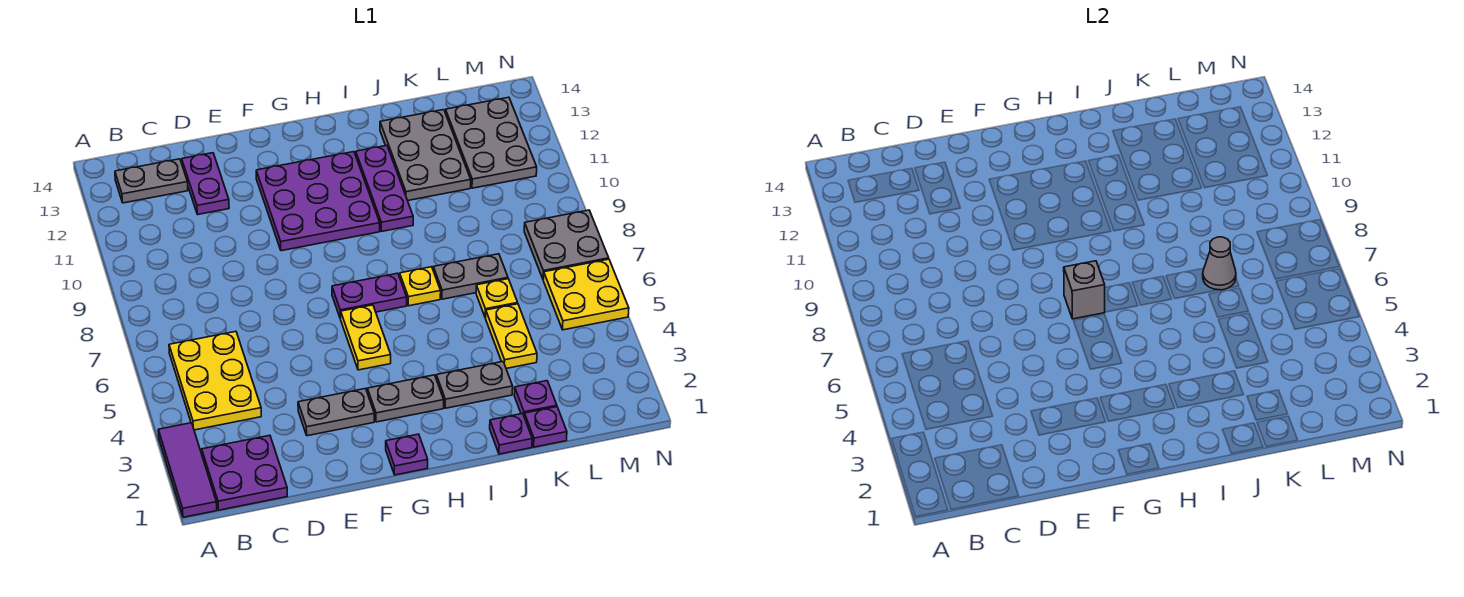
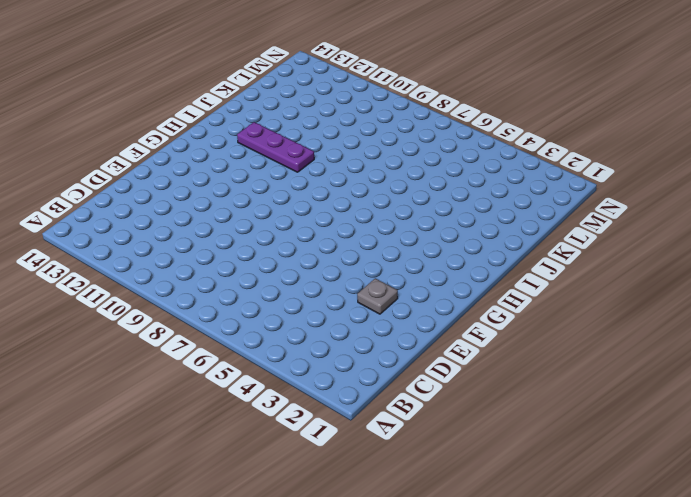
grey plate E3 level 1 -> grey plate E3:F3 level 1
none -> purple tile A1:A3 level 1
none -> purple plate B1:C2 level 1
none -> yellow plate B4:C6 level 1

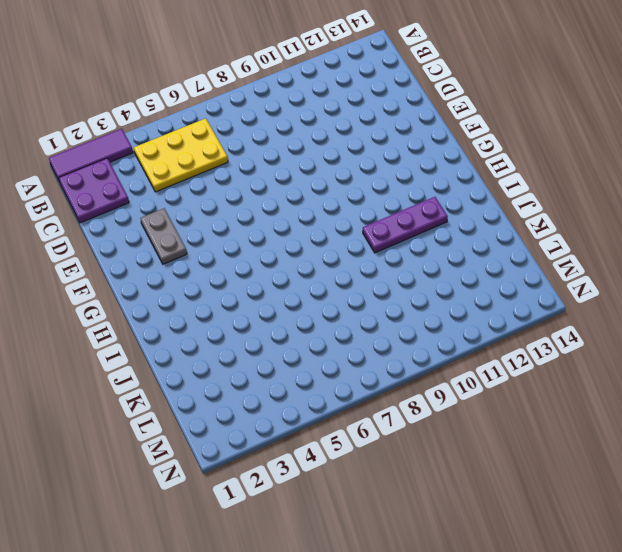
none -> grey plate B13:C13 level 1
none -> purple plate D12:D13 level 1
none -> purple plate F10:H12 level 1

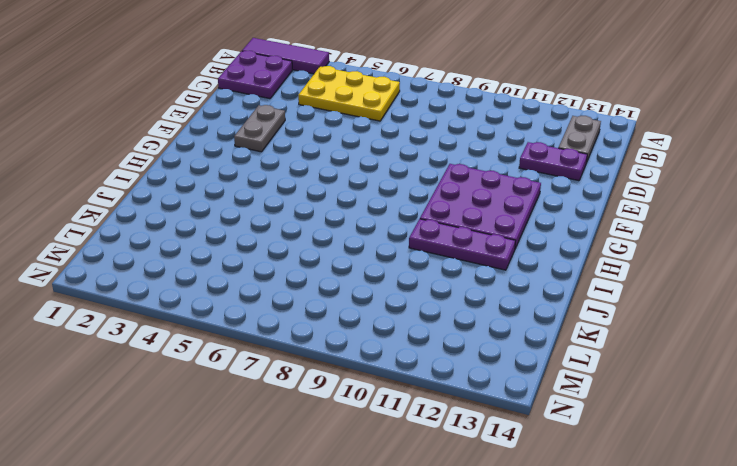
none -> purple plate G1 level 1
none -> grey plate G3:H3 level 1
none -> yellow plate G5:G6 level 1

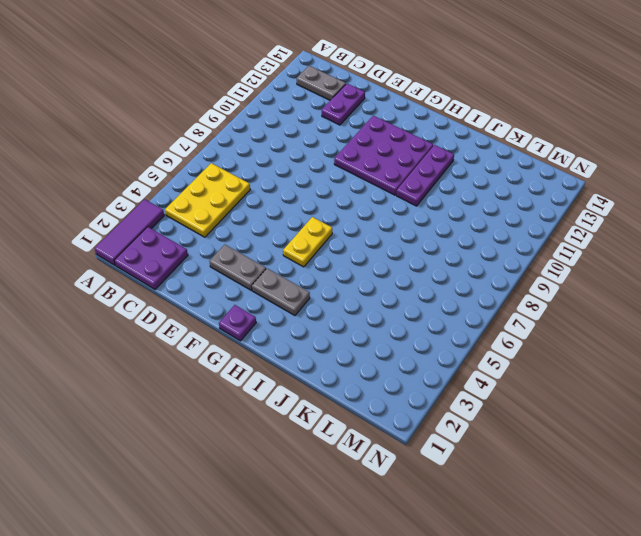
none -> purple plate G7:H7 level 1
none -> grey plate I3:J3 level 1
none -> yellow plate I7 level 1

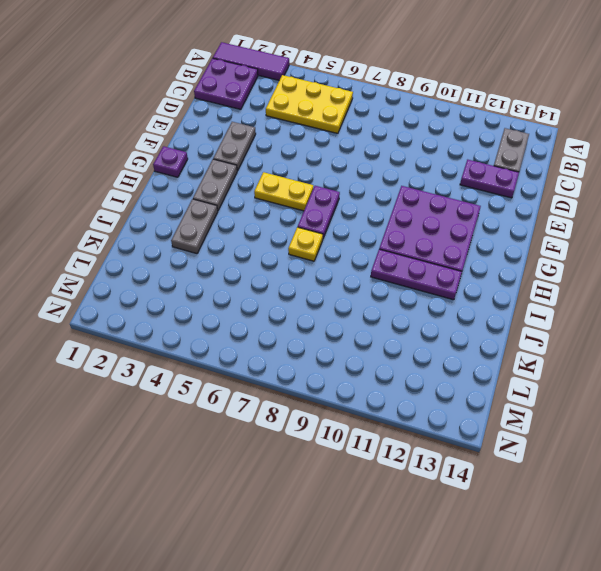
none -> purple plate J1 level 1
none -> grey plate J7:K7 level 1
none -> grey plate J11:K13 level 1

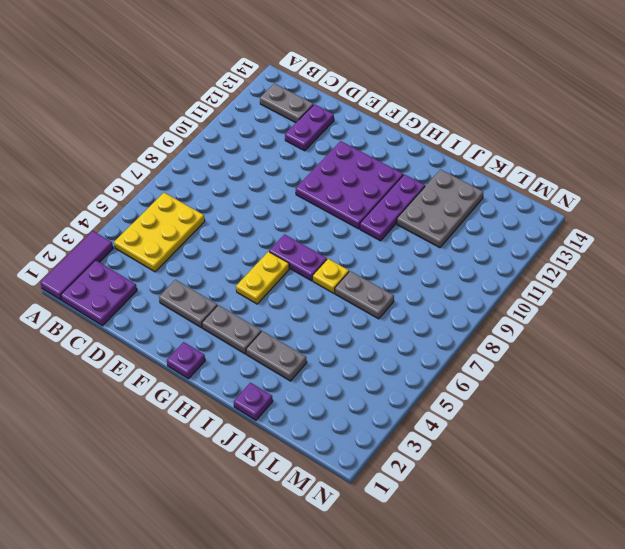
none -> purple plate K1 level 1
none -> purple plate K2 level 1
none -> yellow plate K4:K5 level 1

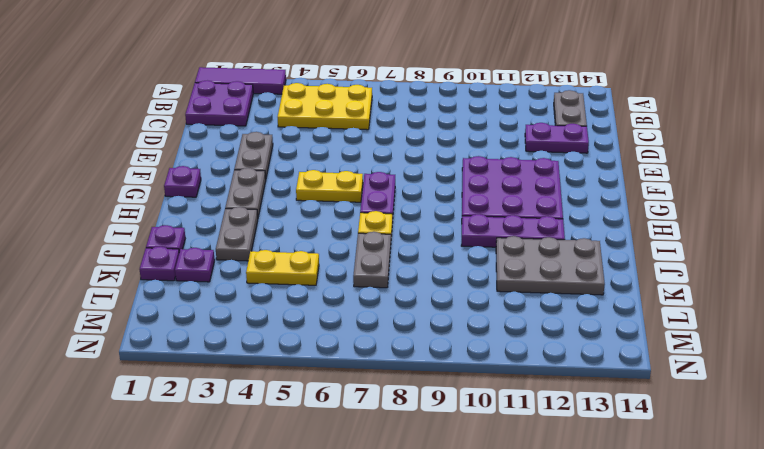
none -> yellow plate K6 level 1
none -> grey plate L11:M13 level 1
none -> yellow plate M5:N6 level 1

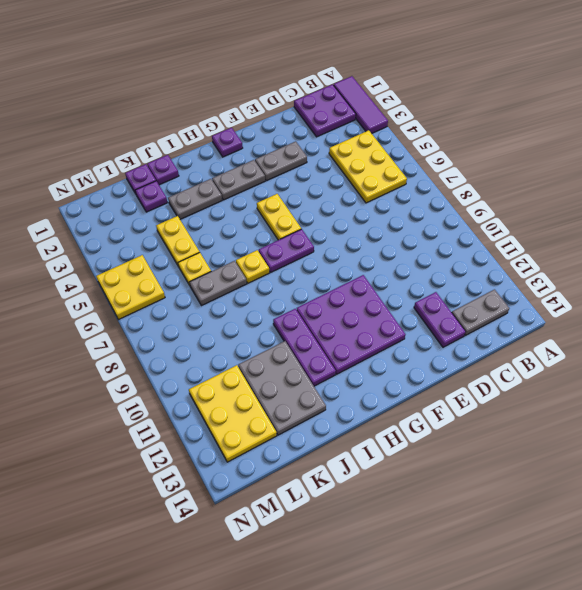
yellow plate L11:M13 level 1 -> grey plate L11:M13 level 1
none -> grey plate M7:N8 level 1
none -> grey brick G7 level 2
none -> grey cone K7 level 2

